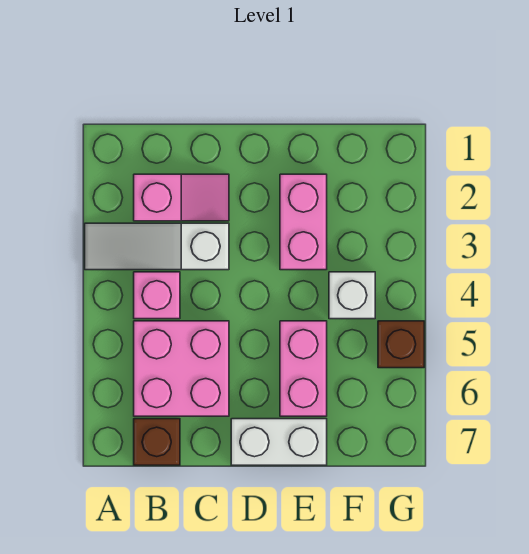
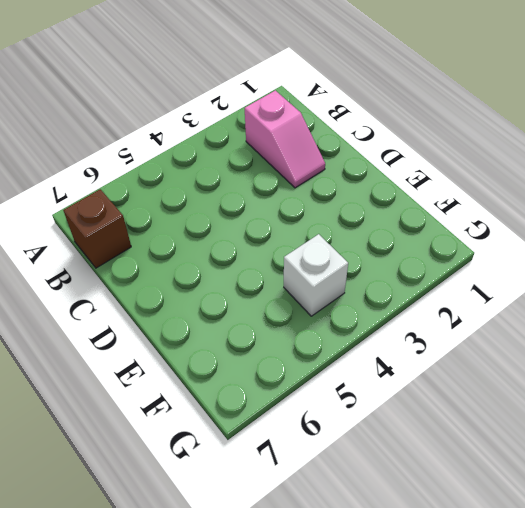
none -> white slope A3:C3 level 1 top C
none -> pink brick B4 level 1

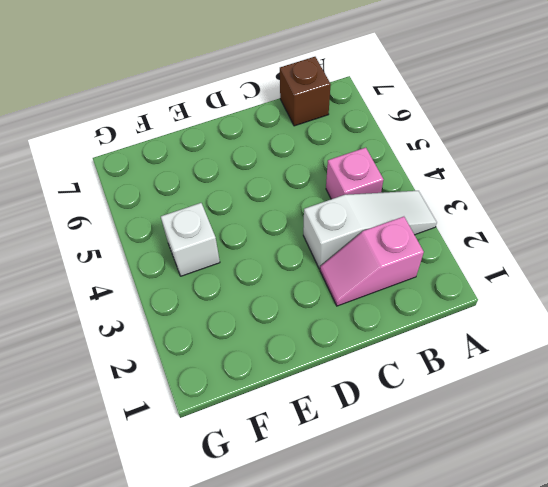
none -> pink brick B5:C6 level 1
none -> white brick D7:E7 level 1

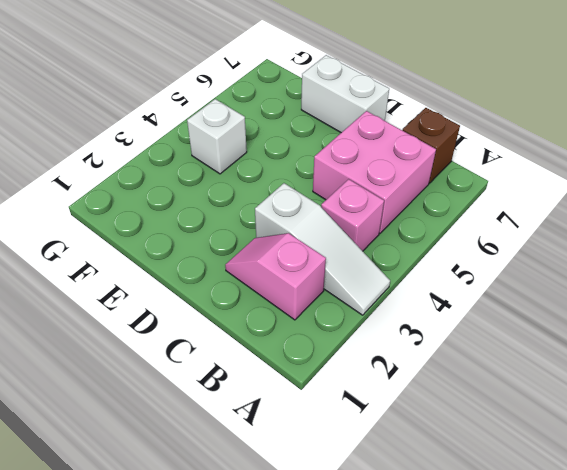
none -> pink brick E2:E3 level 1
none -> pink brick E5:E6 level 1

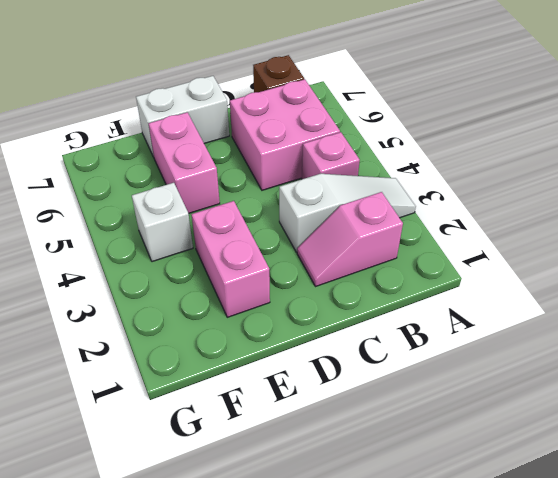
none -> brown brick G5 level 1

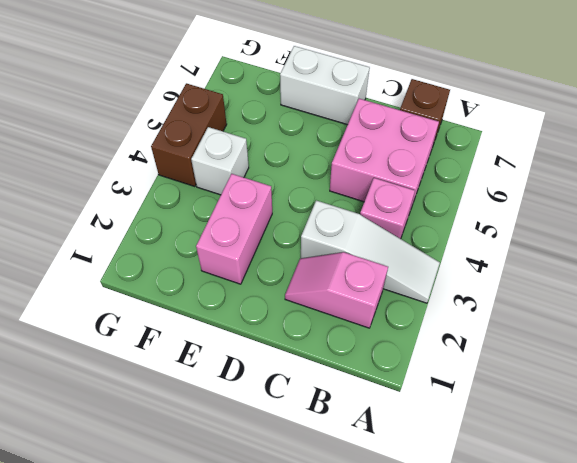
brown brick G4:G5 level 1 -> brown brick G5 level 1
none -> pink brick E5:E6 level 1

